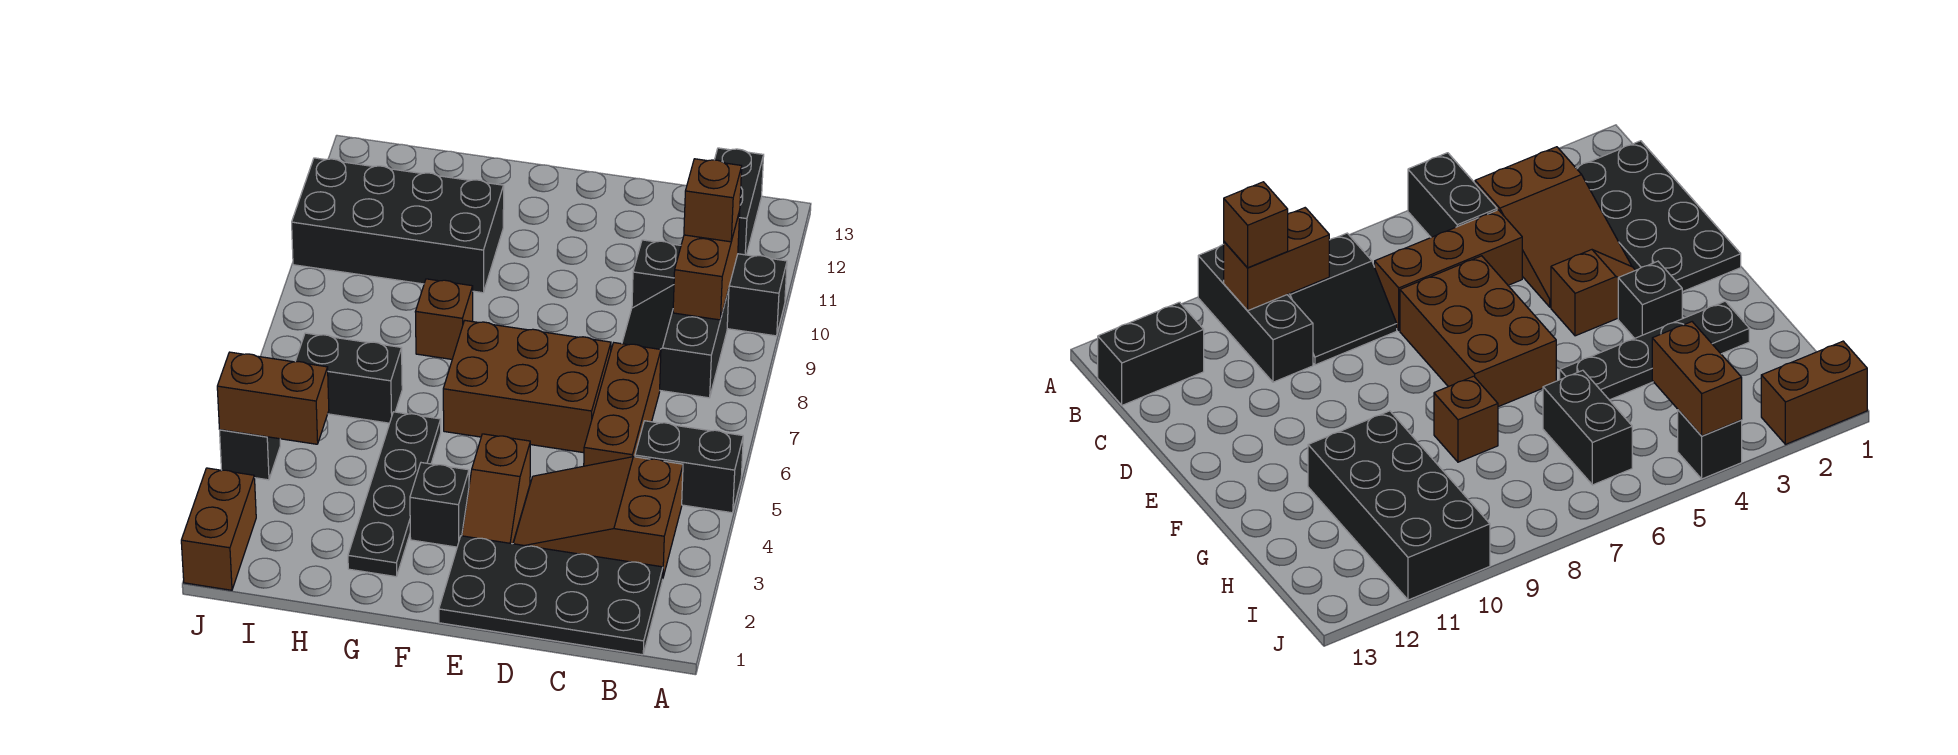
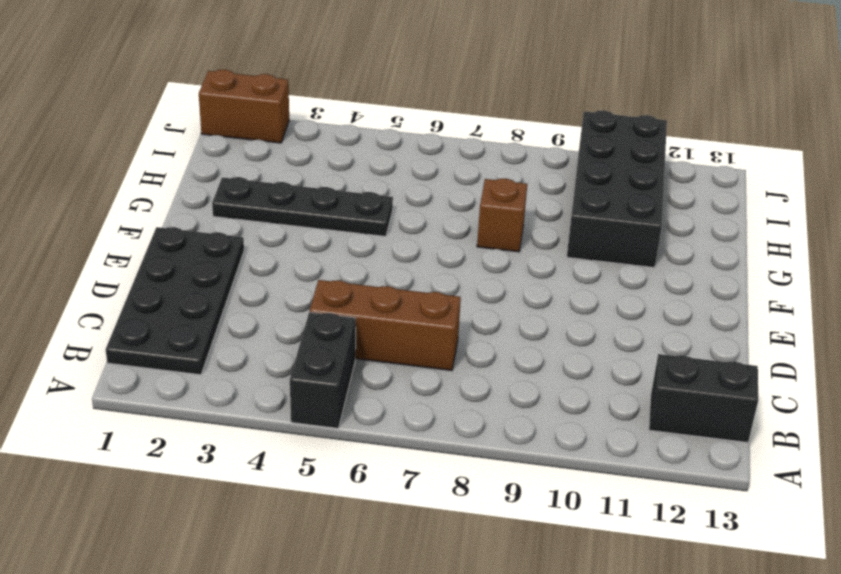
none -> black brick A10:C10 level 1
none -> brown slope B3:D4 level 1 top B
none -> black slope B8:C9 level 1 top B

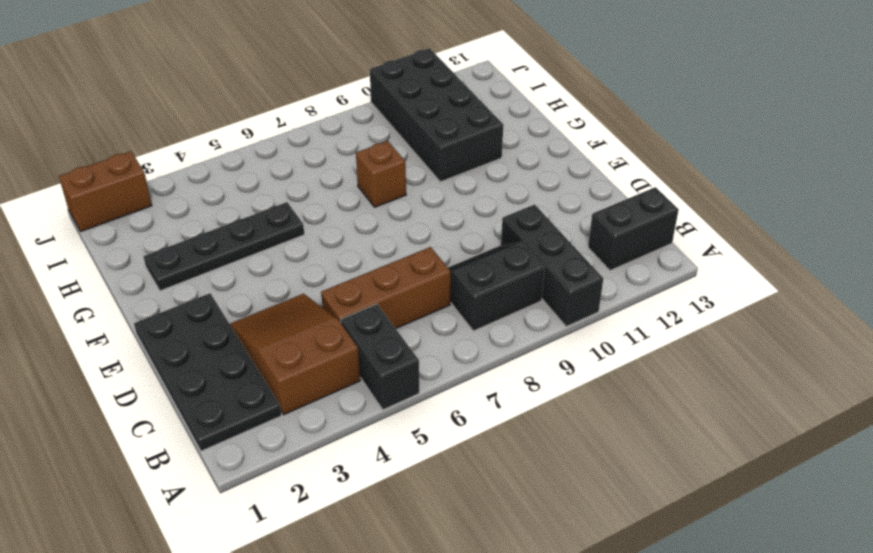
none -> brown brick D6:F7 level 1
none -> brown slope E3:E4 level 1 top 4
none -> black brick F3 level 1

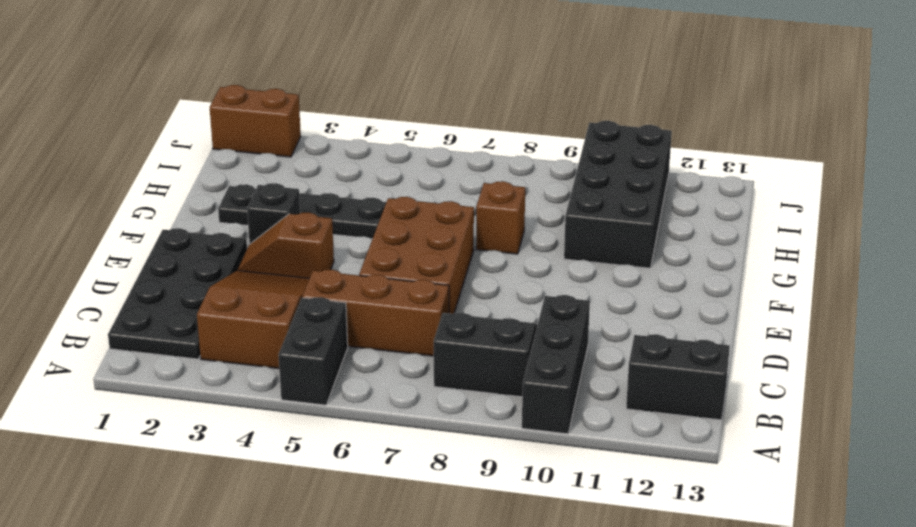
none -> black brick H6:I6 level 1
none -> black brick J4 level 1
none -> brown brick B9:B10 level 2

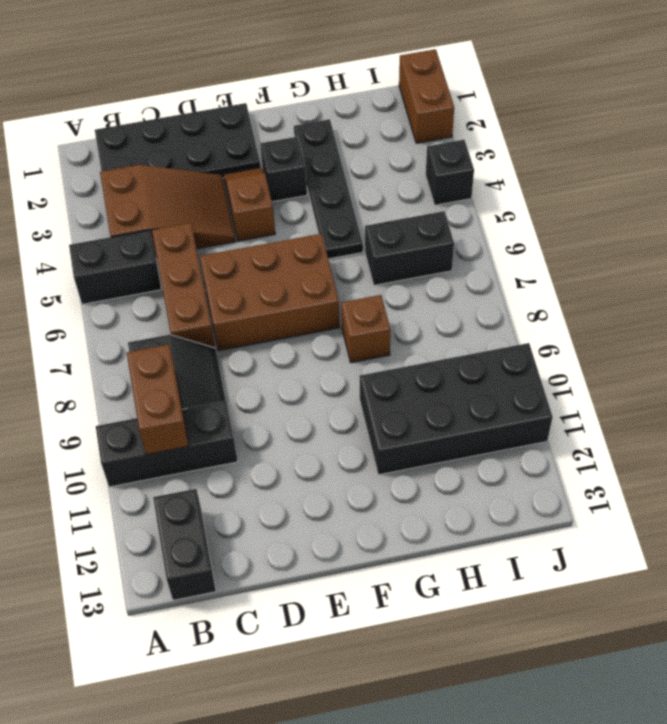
none -> brown brick I4:J4 level 2
none -> brown brick B10 level 3

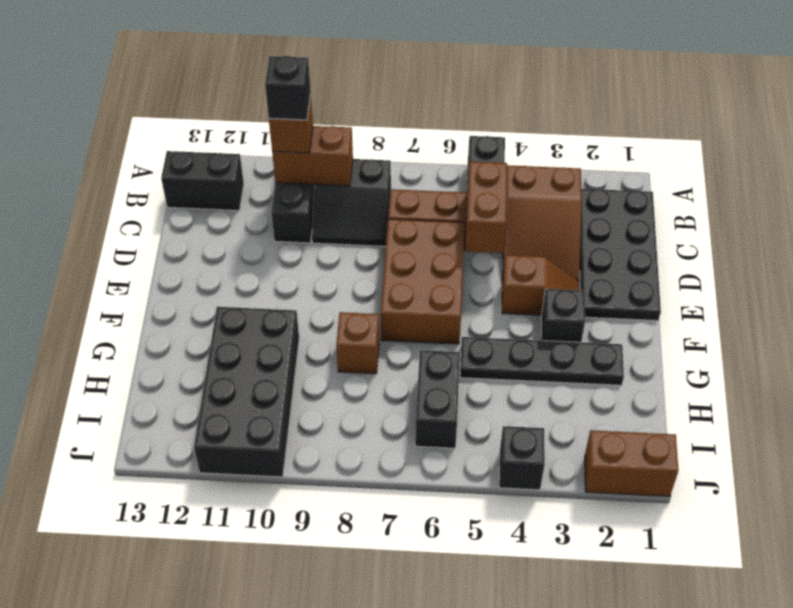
black brick B10 level 4 -> none
brown brick C5:D5 level 2 -> brown brick I4:J4 level 2

